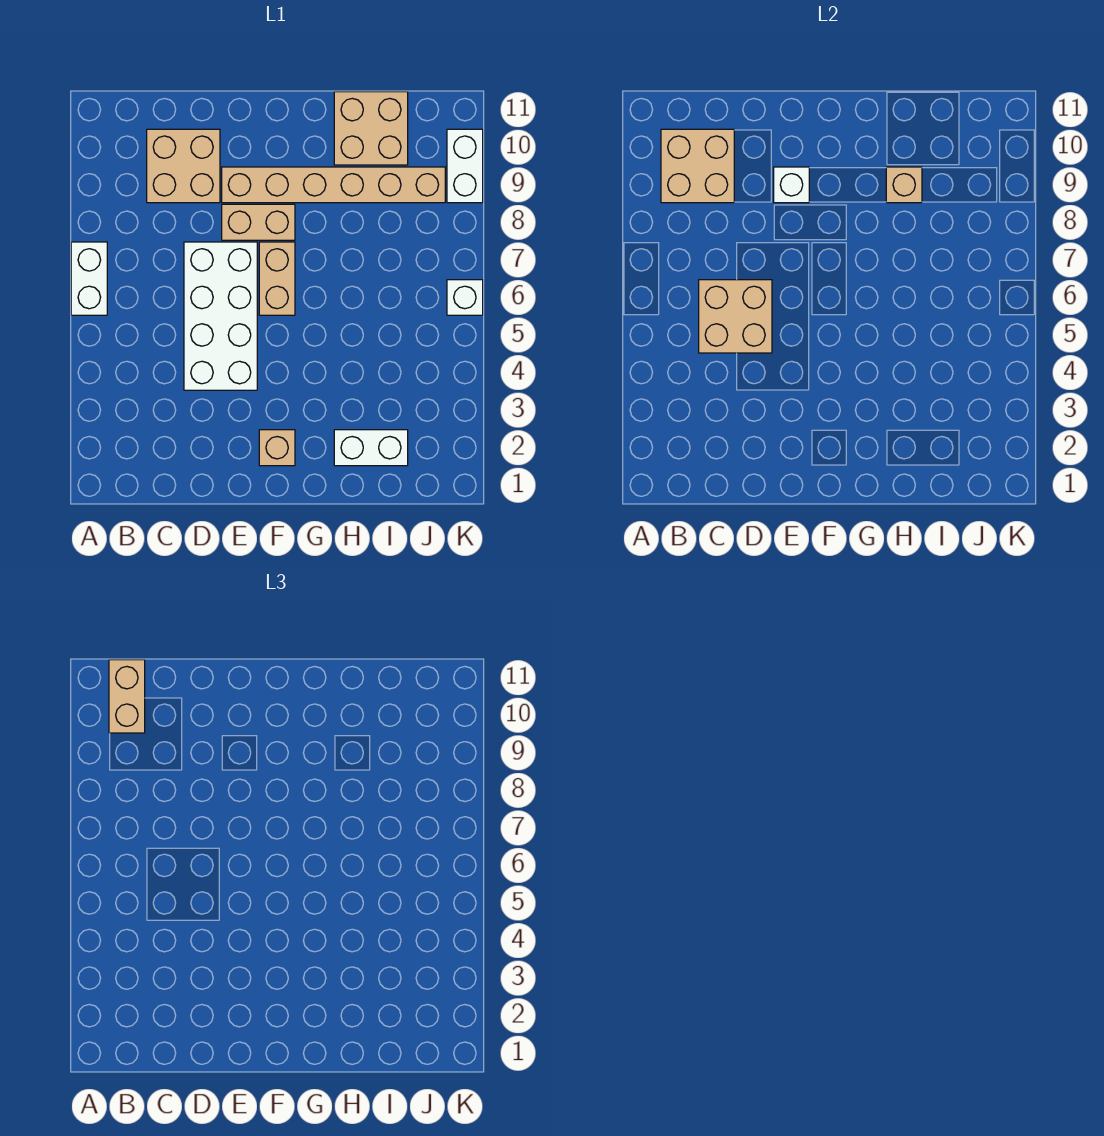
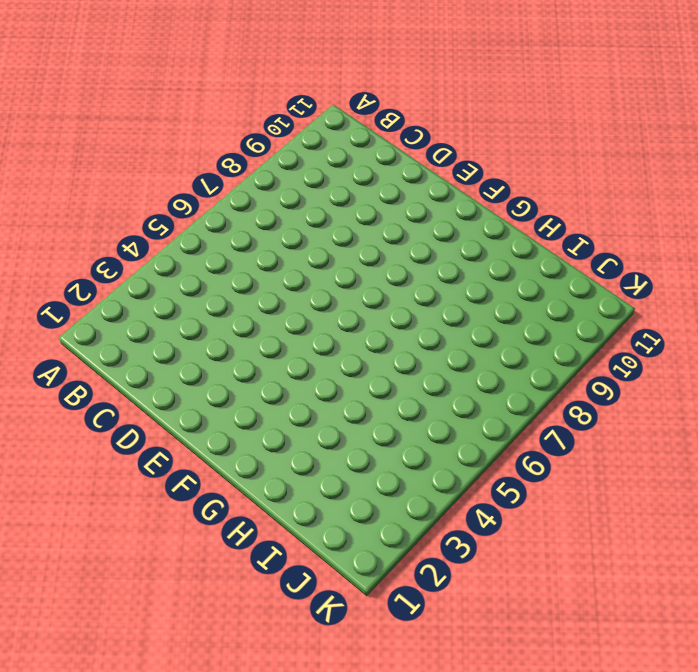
none -> white brick A6:A7 level 1
none -> tan brick C9:D10 level 1
none -> white brick D4:E7 level 1

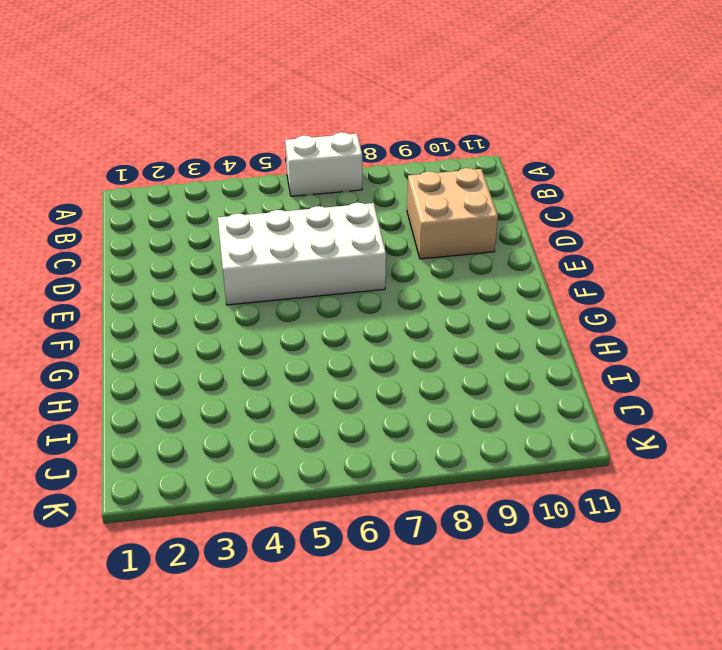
none -> tan brick E8:F8 level 1
none -> tan brick E9:J9 level 1
none -> tan brick F2 level 1

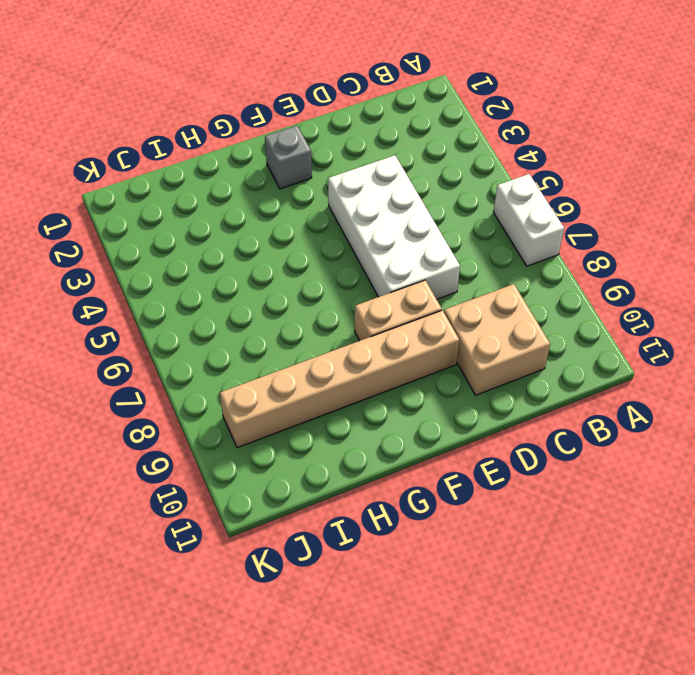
grey brick F2 level 1 -> tan brick F2 level 1
none -> tan brick F6:F7 level 1
none -> white brick H2:I2 level 1
none -> tan brick H10:I11 level 1

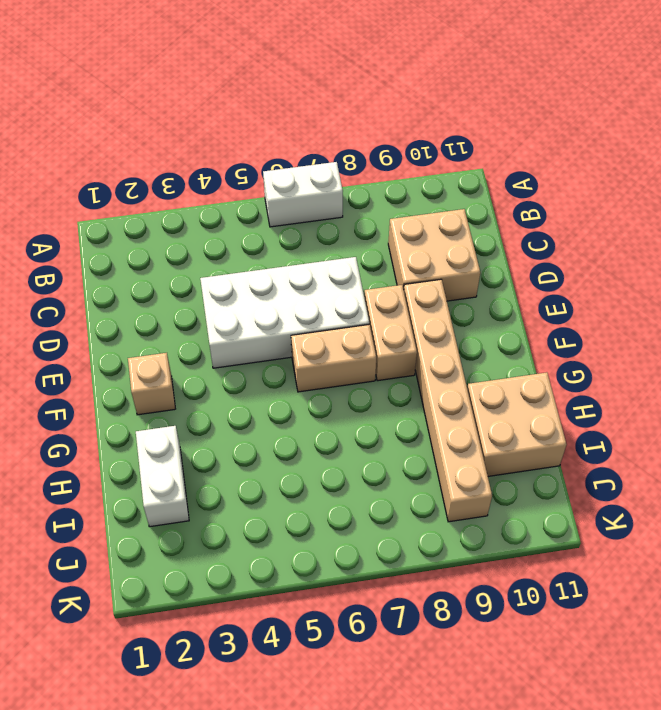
none -> white brick K6 level 1
none -> white brick K9:K10 level 1
none -> tan brick B9:C10 level 2

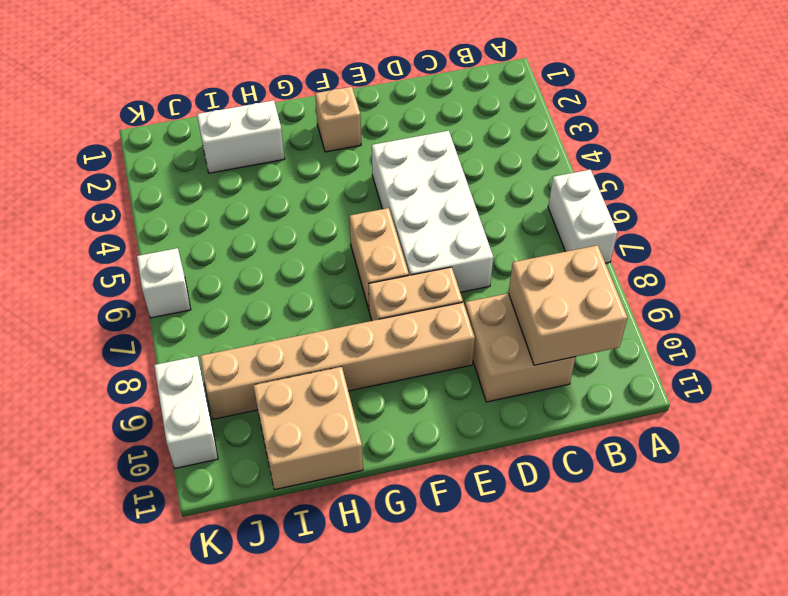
none -> tan brick C5:D6 level 2
none -> white brick E9 level 2
none -> tan brick H9 level 2

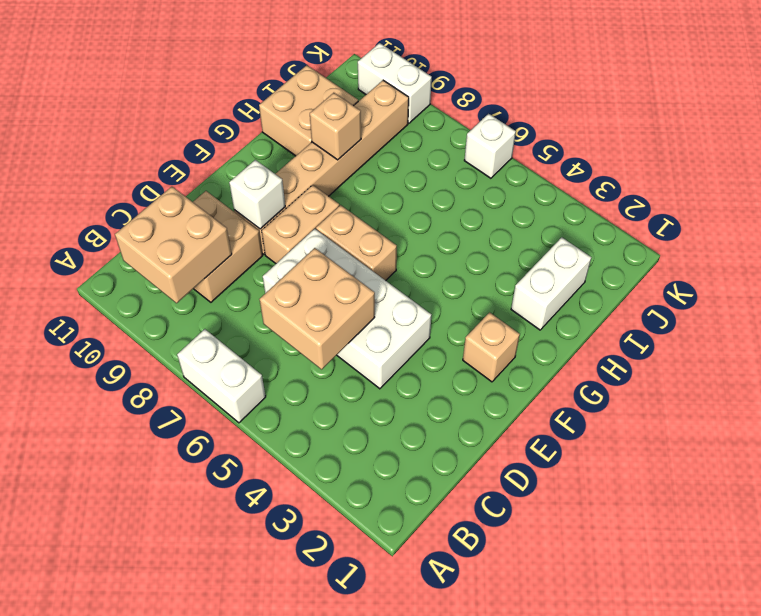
none -> tan brick B10:B11 level 3

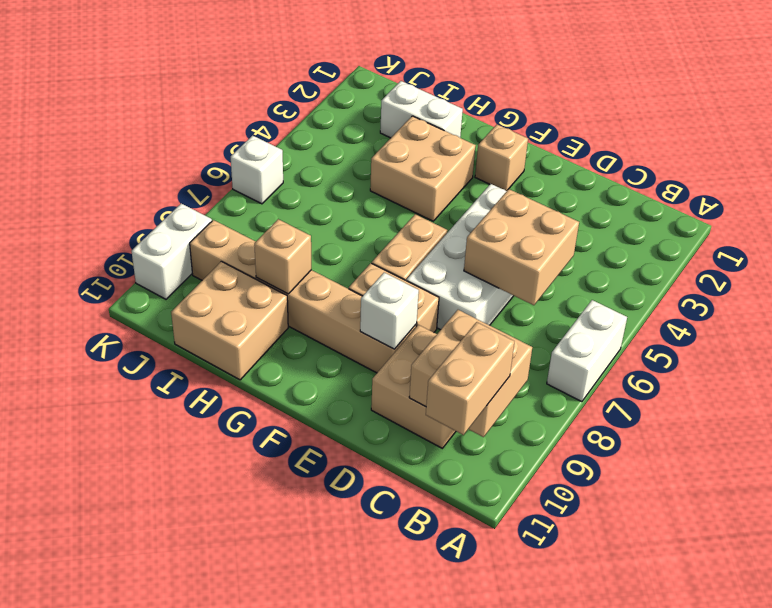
tan brick G3:H4 level 1 -> none

